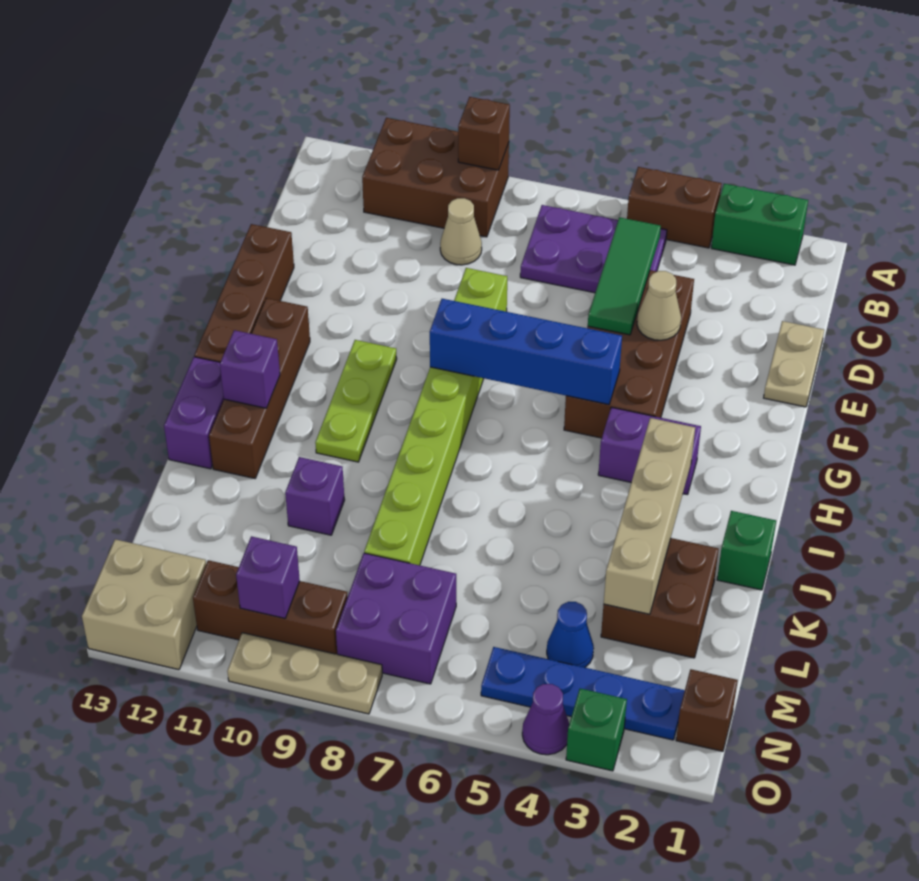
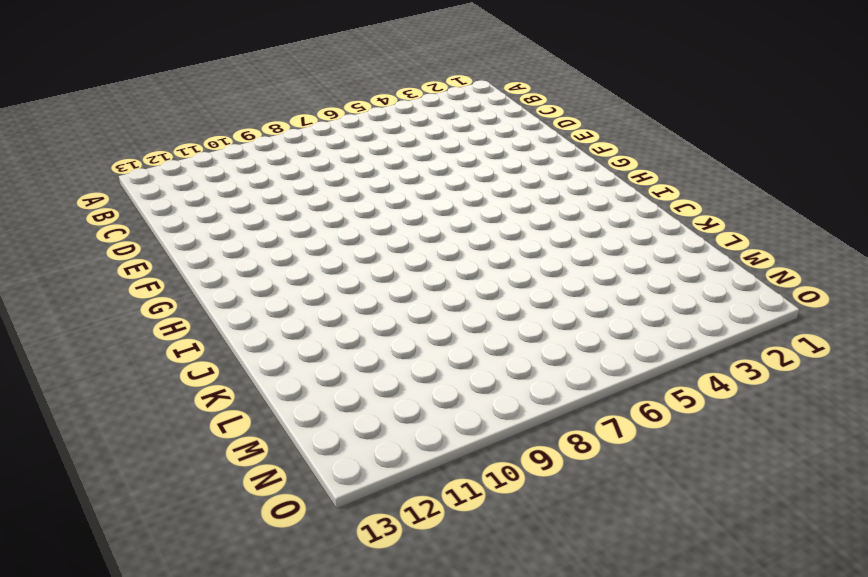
none -> green brick A2:A3 level 1
none -> brown brick A4:A5 level 1
none -> brown brick A9:B11 level 1
none -> purple plate B5:C7 level 1

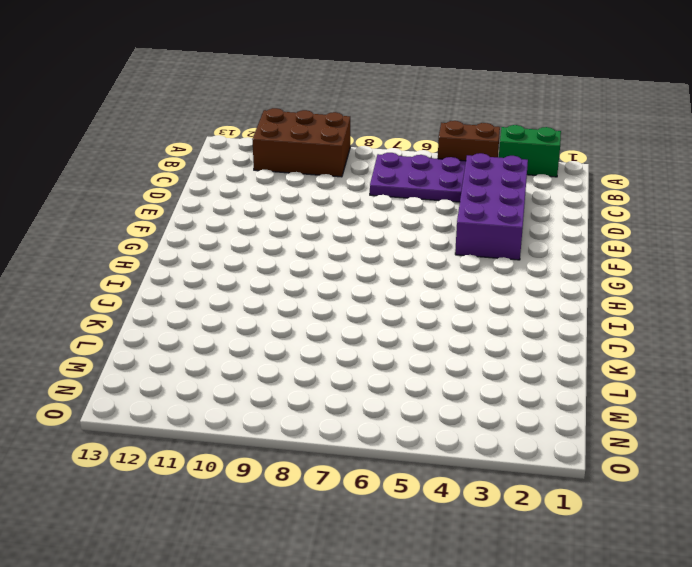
purple brick C3:F4 level 1 -> brown brick D4:G5 level 1
none -> tan cone C9 level 1
none -> tan plate D1:E1 level 1
none -> lime brick E8:L8 level 1
none -> brown brick E13:H13 level 1

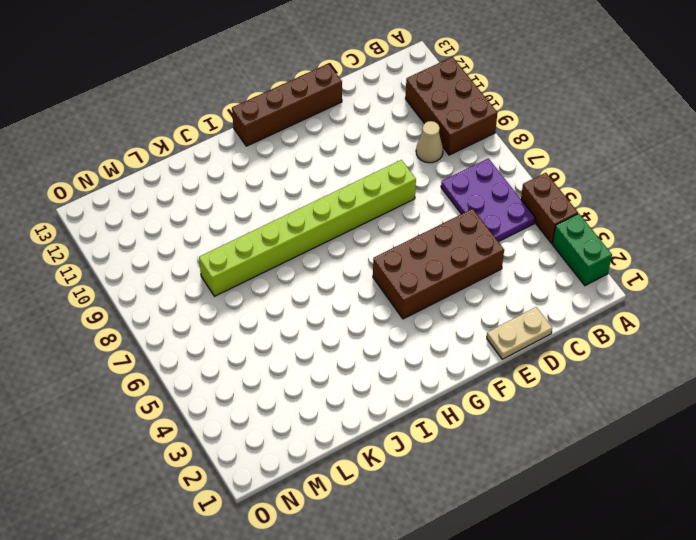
none -> lime plate G10:I10 level 1
none -> brown brick G12:J12 level 1
none -> purple brick H3:H4 level 1
none -> purple brick I13:J13 level 1

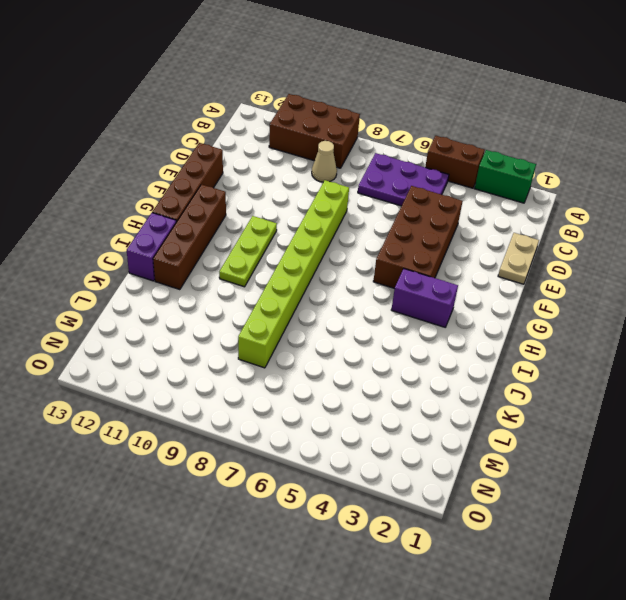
none -> green brick J1 level 1
none -> brown brick K2:L3 level 1
none -> purple brick K10 level 1
none -> blue cone M4 level 1

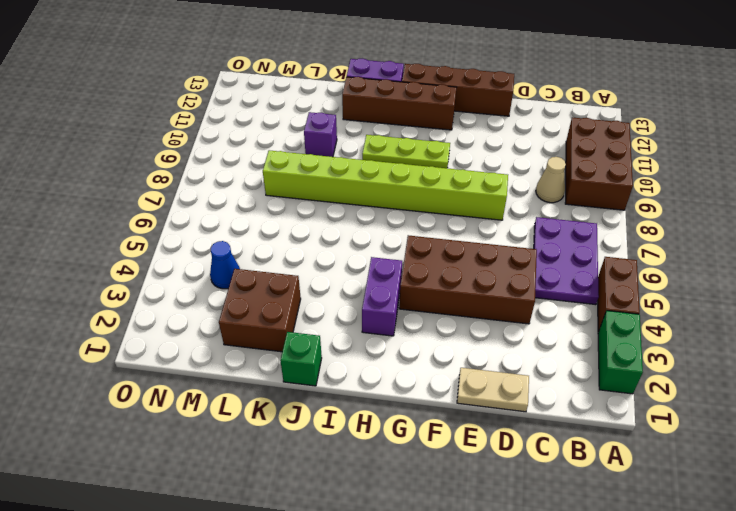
none -> purple brick M7:N8 level 1
none -> brown brick N1 level 1
none -> blue plate N2:N5 level 1
none -> brown brick N9:N11 level 1

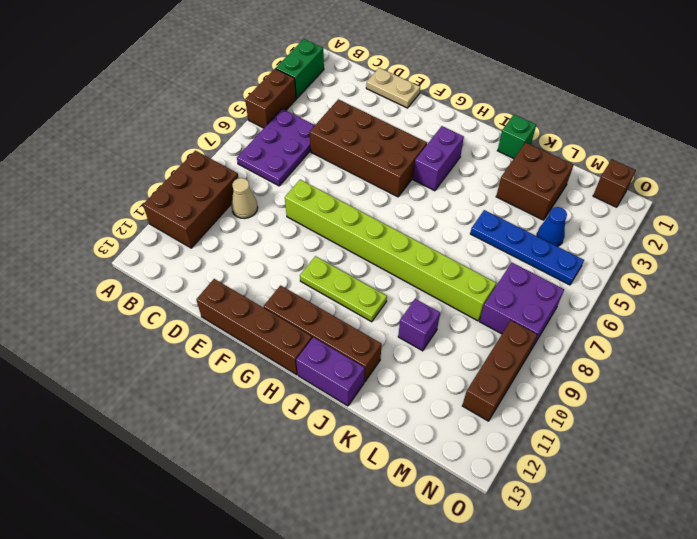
blue plate K5:N5 level 1 -> blue plate N2:N5 level 1
none -> tan brick N12:O13 level 1
none -> green brick O3 level 1
none -> purple cone O4 level 1
none -> tan plate O8:O10 level 1

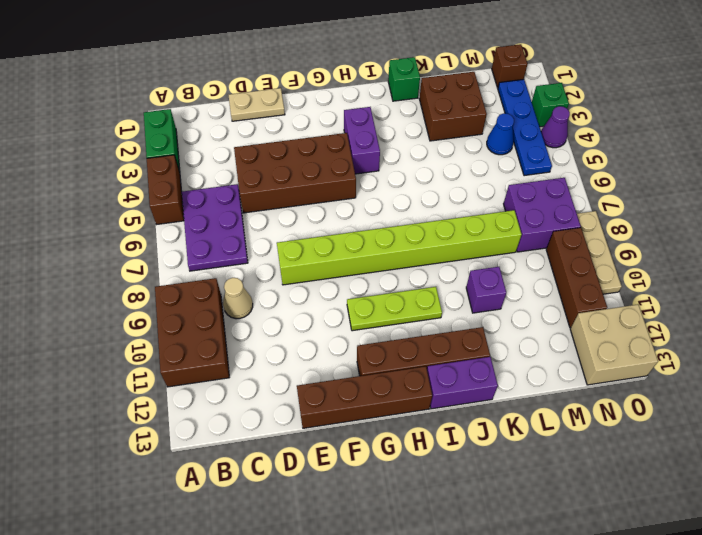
none -> brown brick A9 level 2
none -> green tile C5:E5 level 2
none -> tan cone E4 level 2
none -> blue brick G5:G8 level 2

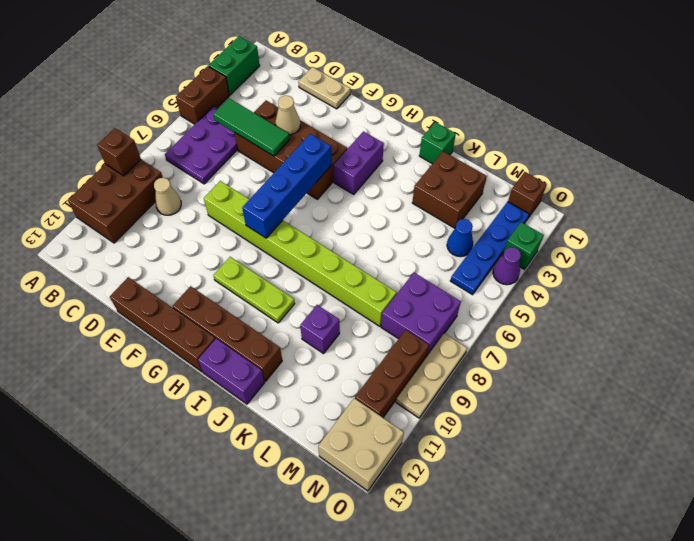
none -> tan brick I3:L3 level 2
none -> purple brick I12 level 2
none -> purple brick N10 level 2

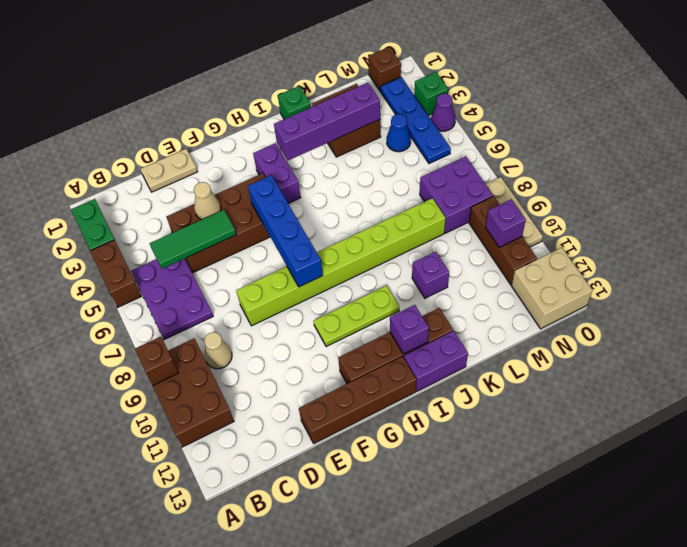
purple brick I3:L3 level 2 -> tan brick I3:L3 level 2

